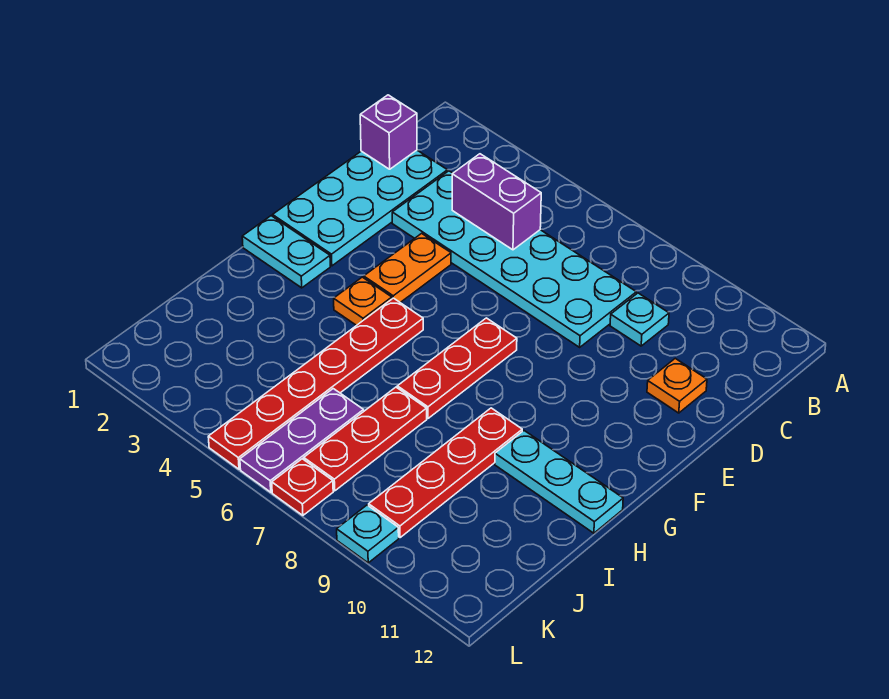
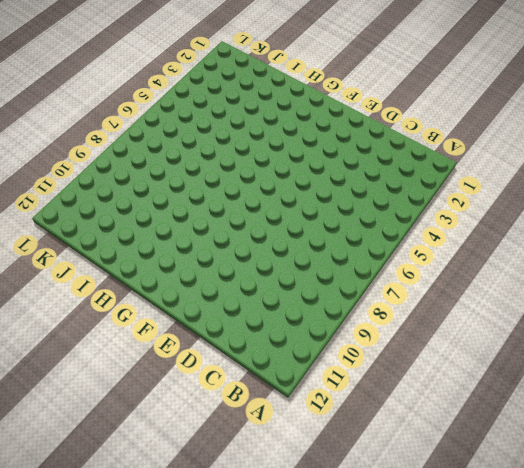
none -> cyan plate C1:F2 level 1
none -> cyan plate C3:D8 level 1
none -> cyan plate C9 level 1

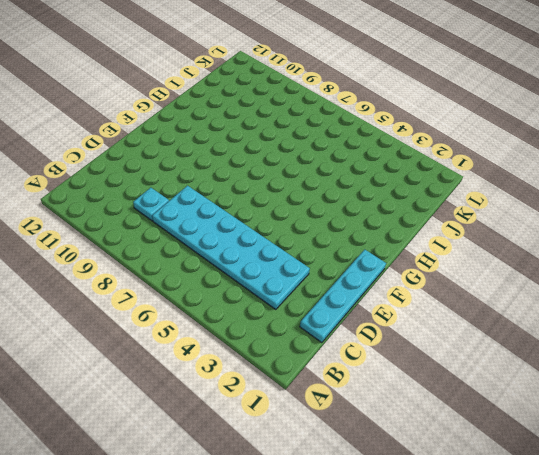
cyan plate C1:F1 level 1 -> cyan plate C1:F2 level 1
none -> orange plate D11 level 1
none -> orange plate E4:F4 level 1
none -> red plate F7:H7 level 1

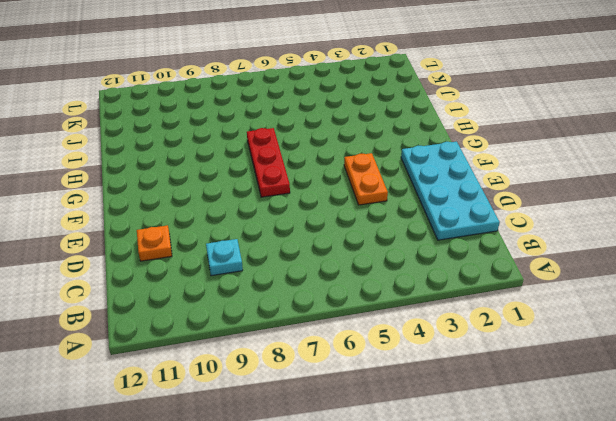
none -> cyan plate C3:D8 level 1
none -> cyan plate G1:G2 level 1
none -> orange plate G4 level 1

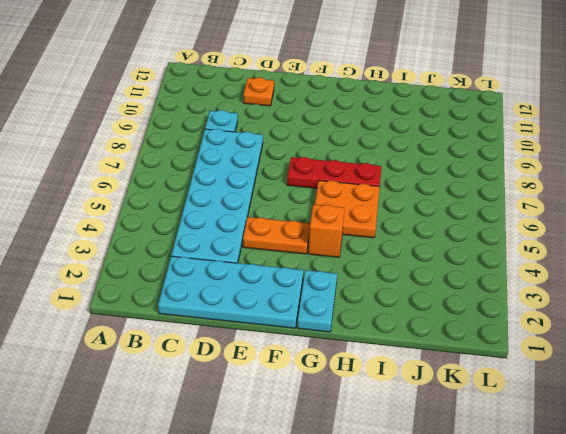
orange brick G4 level 1 -> orange plate G4 level 1
orange plate G5:H6 level 1 -> red plate G5:L5 level 1
none -> red plate H9:K9 level 1
none -> cyan plate H10:H12 level 1
none -> red plate I7:K7 level 1

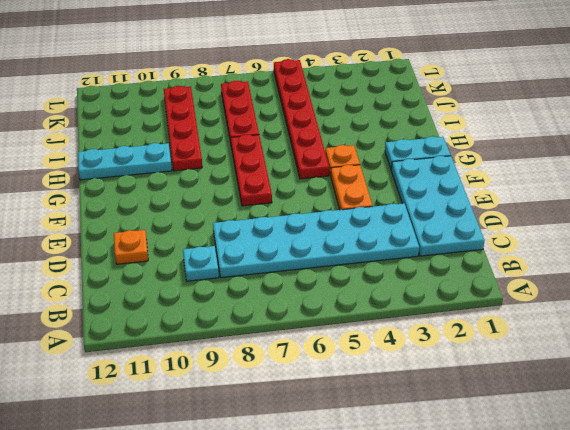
none -> purple plate J6:L6 level 1
none -> red plate L7 level 1
none -> cyan plate L9 level 1

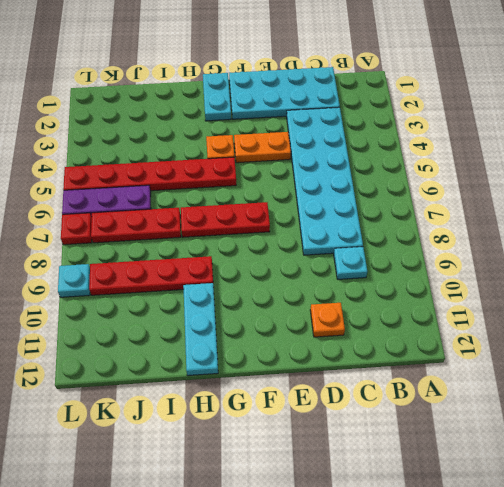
none -> purple brick C1 level 2
none -> purple brick C4:C5 level 2

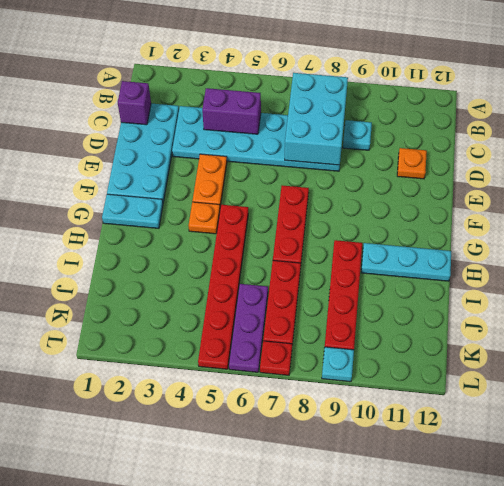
cyan brick B7:D8 level 2 -> none

